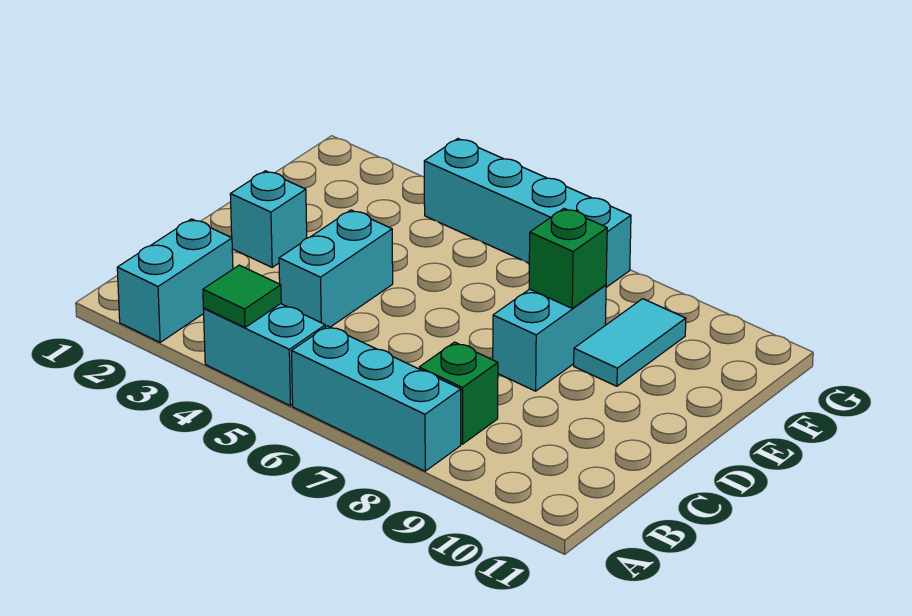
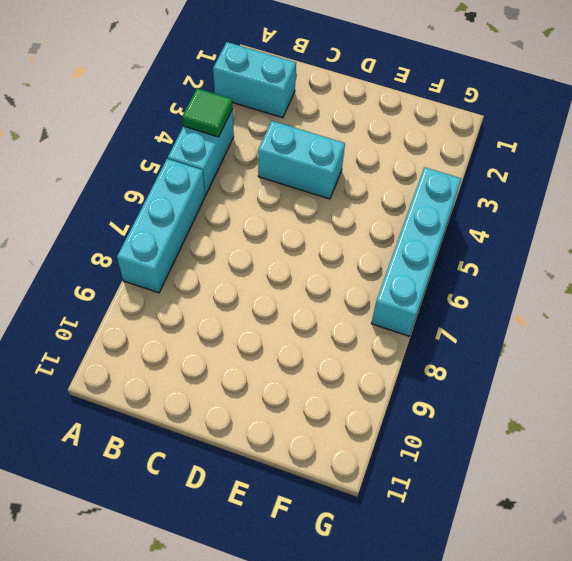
none -> green brick B8 level 1
none -> cyan brick D2 level 1

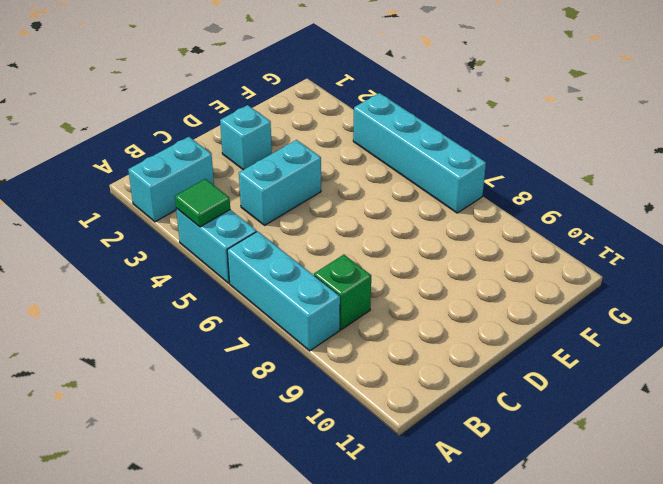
none -> cyan brick D8:E8 level 1
none -> cyan tile E9:F9 level 1

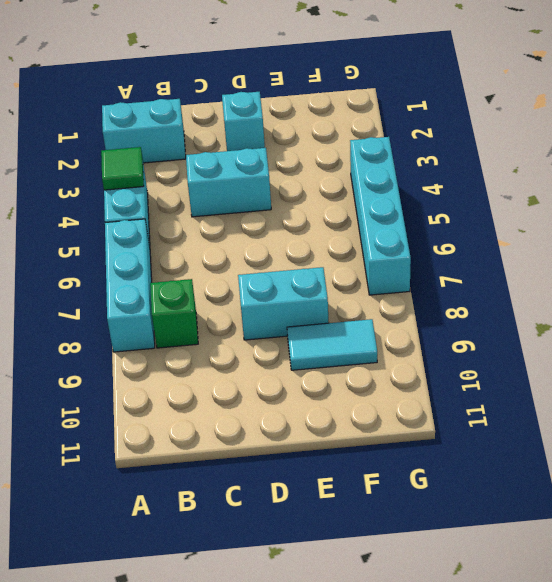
none -> green brick E8 level 2

